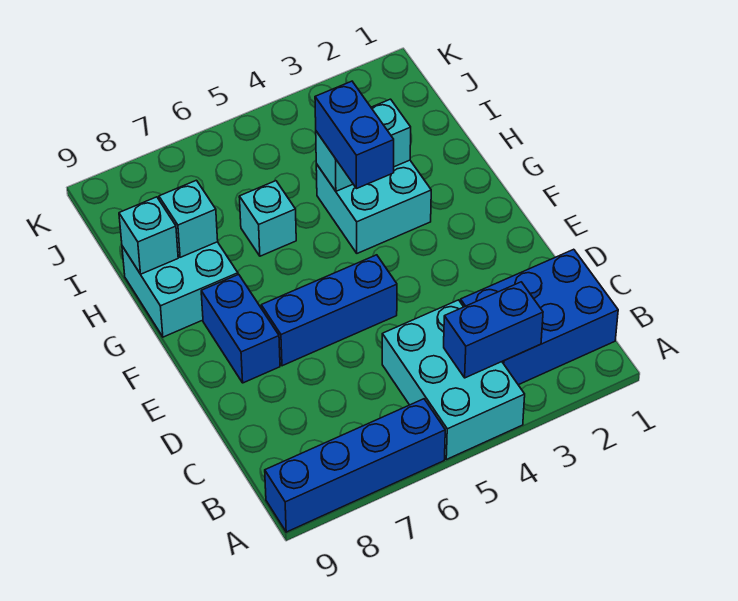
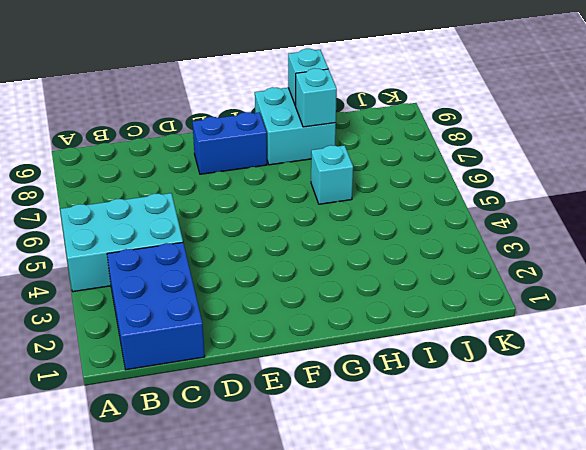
none -> blue brick A6:A9 level 1
none -> blue brick E5:E7 level 1
none -> cyan brick G3:H4 level 1

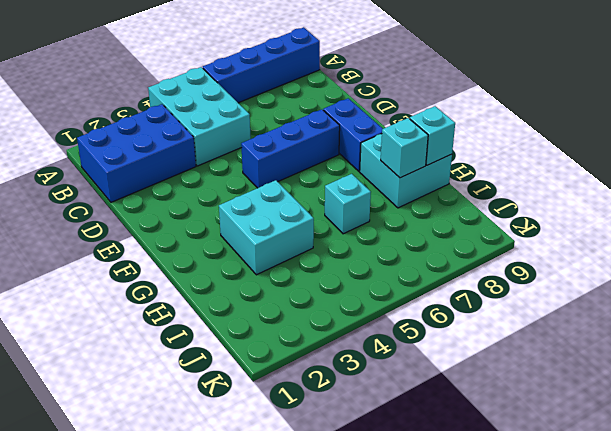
none -> blue brick B3:B4 level 2
none -> cyan brick H3:H4 level 2
none -> blue brick G4:H4 level 3

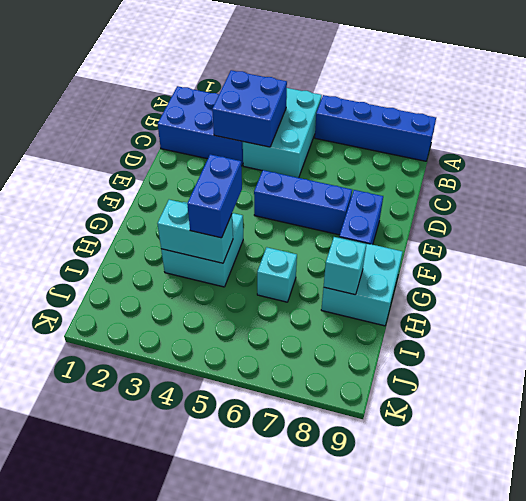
blue brick B3:C4 level 2 -> blue brick B3:B4 level 2
none -> cyan brick H9 level 2

